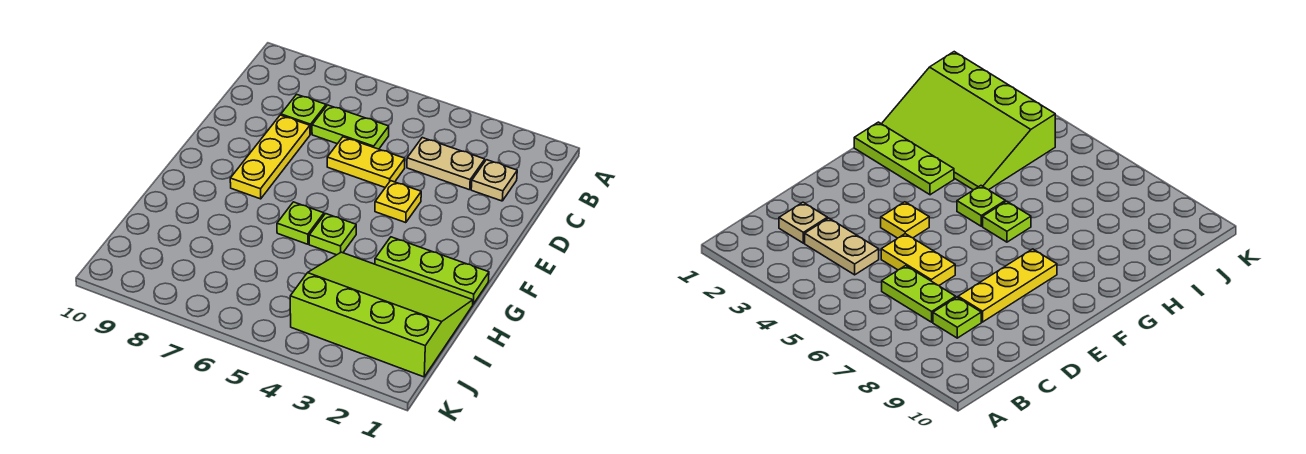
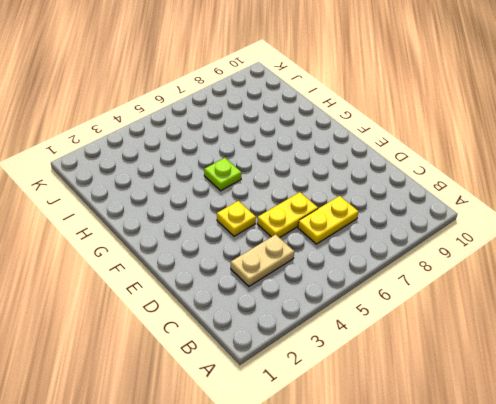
yellow plate C6:C7 level 1 -> lime plate C6:C7 level 1
none -> tan plate C2 level 1
none -> lime plate C8 level 1

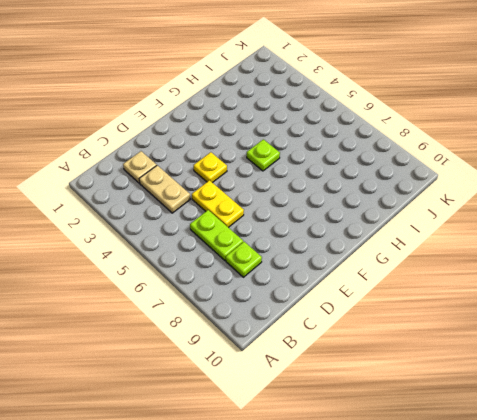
none -> yellow plate D8:F8 level 1
none -> lime plate G1:G3 level 1

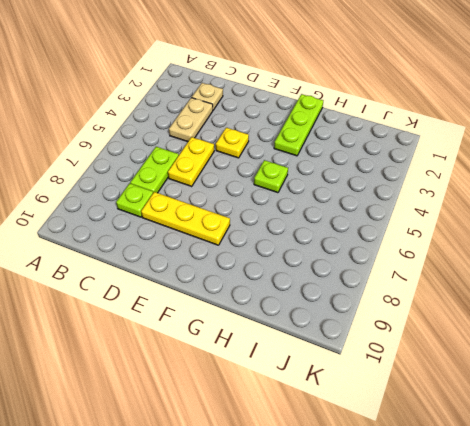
none -> lime plate G6 level 1
none -> lime slope H1:J4 level 1 top J

